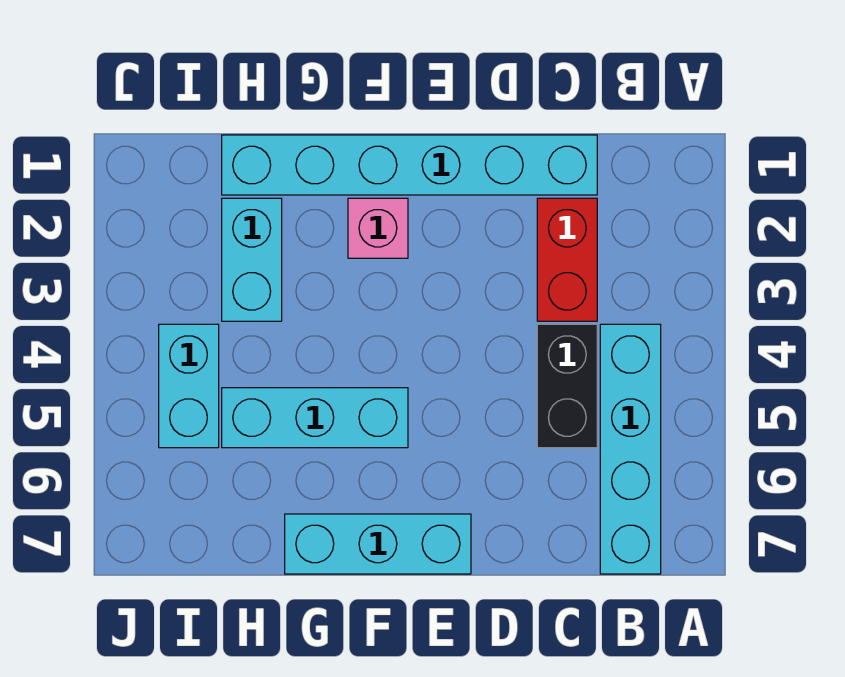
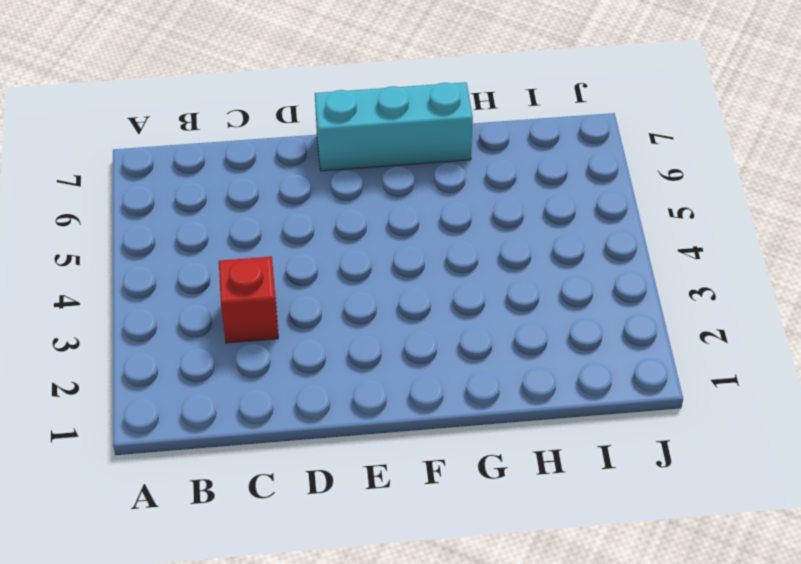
red brick C3 level 1 -> red brick C2:C3 level 1
none -> cyan brick B4:B7 level 1
none -> cyan brick C1:H1 level 1

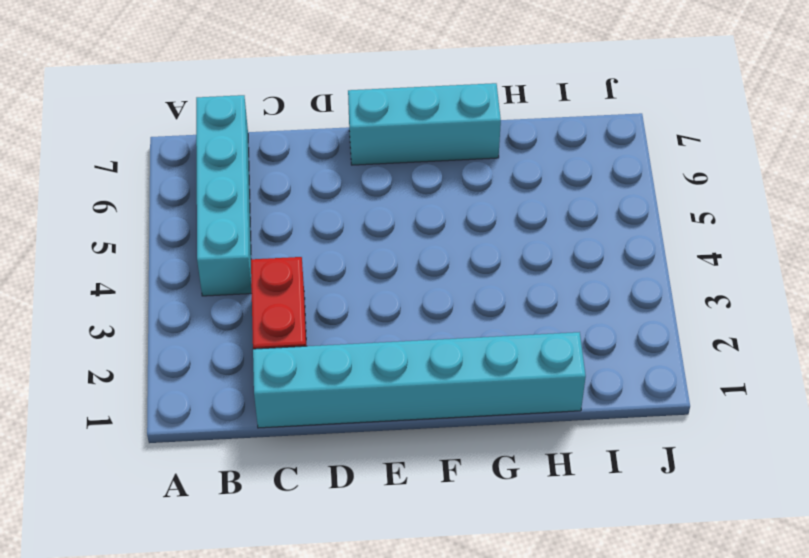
none -> black brick C4:C5 level 1
none -> pink brick F2 level 1

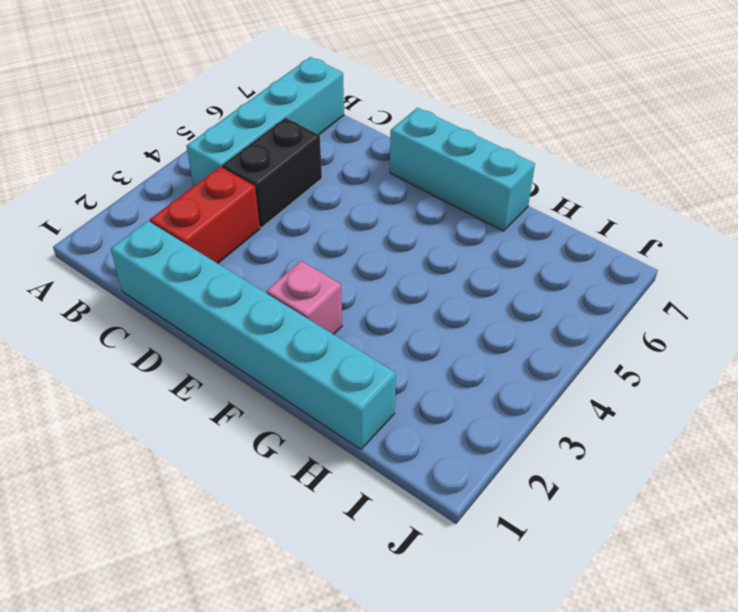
none -> cyan brick F5:H5 level 1
none -> cyan brick H2:H3 level 1

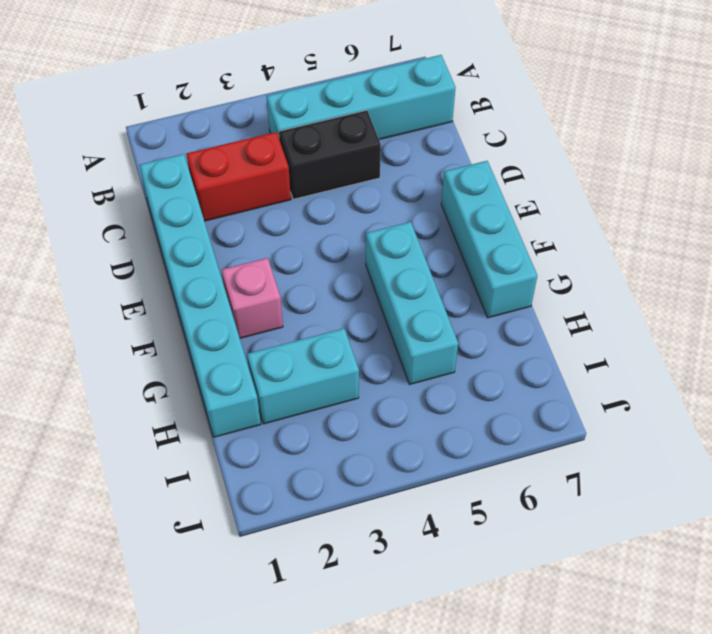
none -> cyan brick I4:I5 level 1

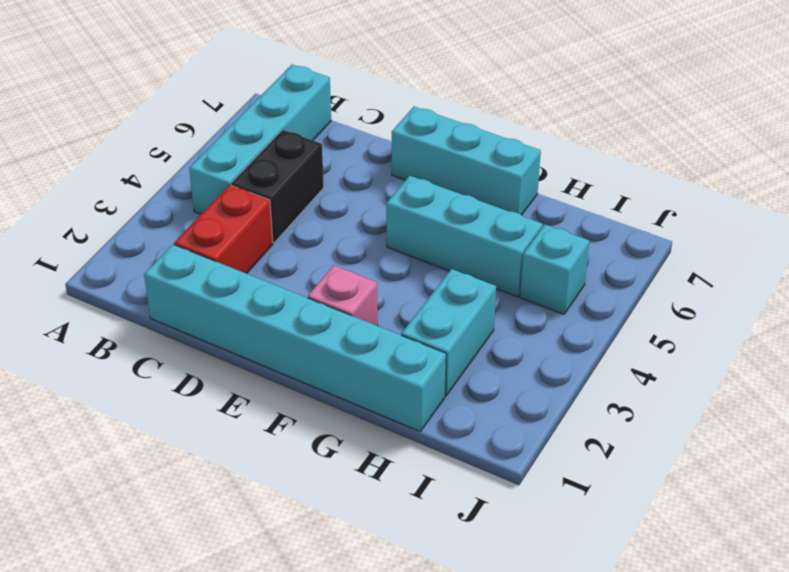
cyan brick I5 level 1 -> cyan brick I4:I5 level 1

